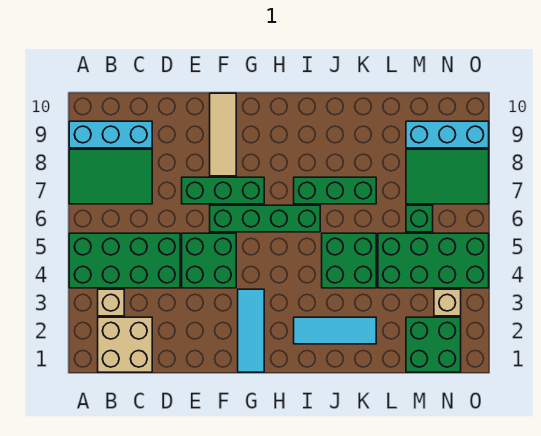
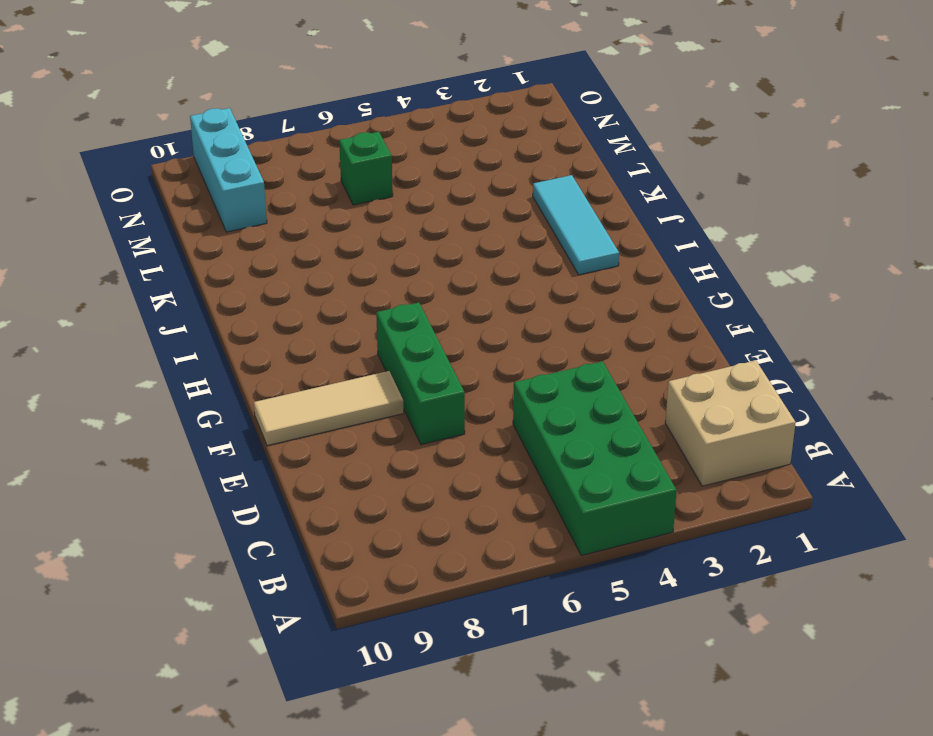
none -> green tile A7:C8 level 1
none -> cyan brick A9:C9 level 1
none -> tan brick B3 level 1

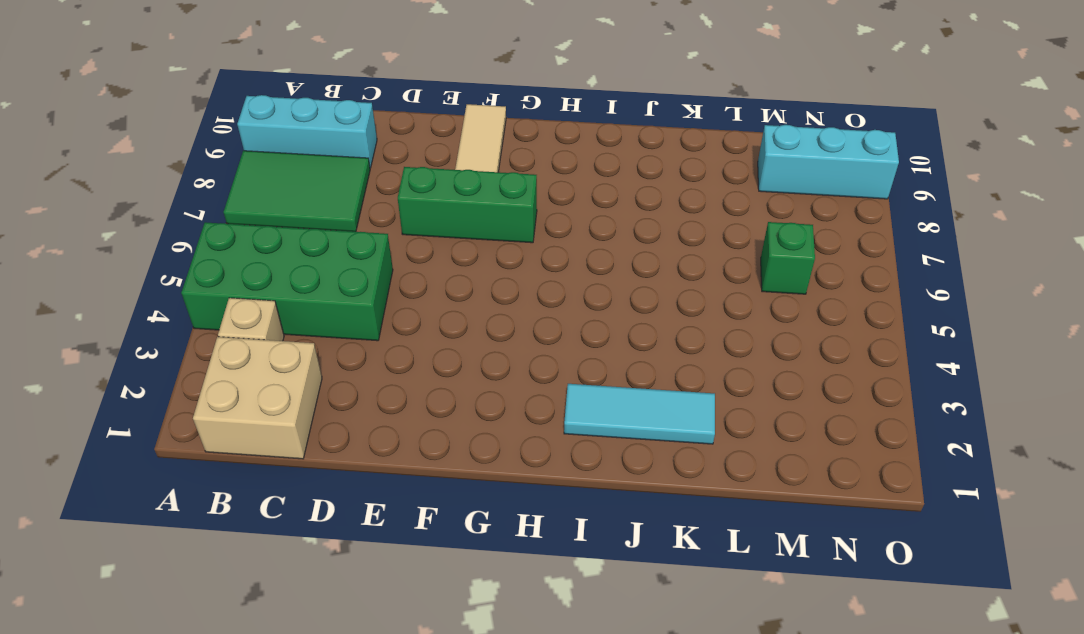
none -> green brick E4:F5 level 1
none -> green brick F6:I6 level 1
none -> cyan tile G1:G3 level 1

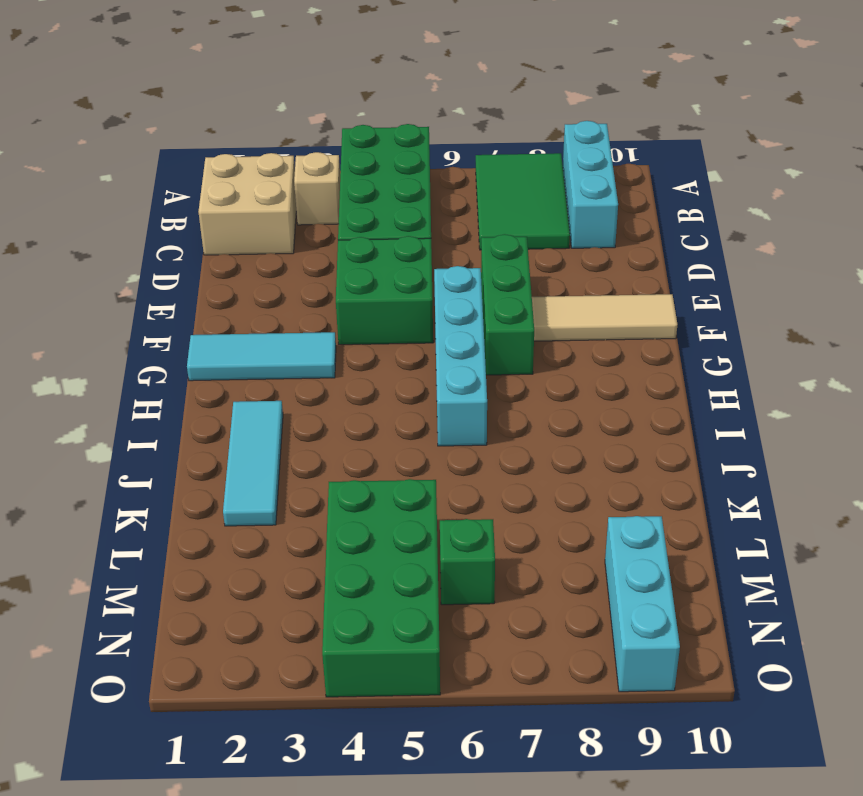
cyan brick F6:I6 level 1 -> green brick F6:I6 level 1
none -> green brick I7:K7 level 1
none -> green brick J4:K5 level 1
none -> green brick M1:N2 level 1

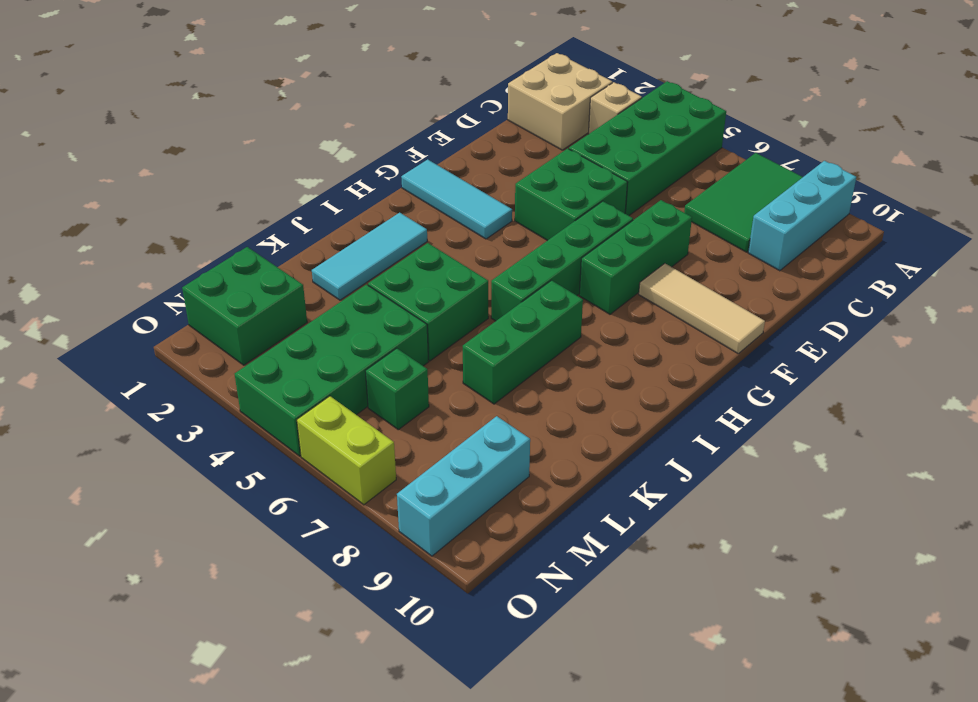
lime brick O6:O7 level 1 -> green tile M7:O8 level 1
none -> tan brick N3 level 1

